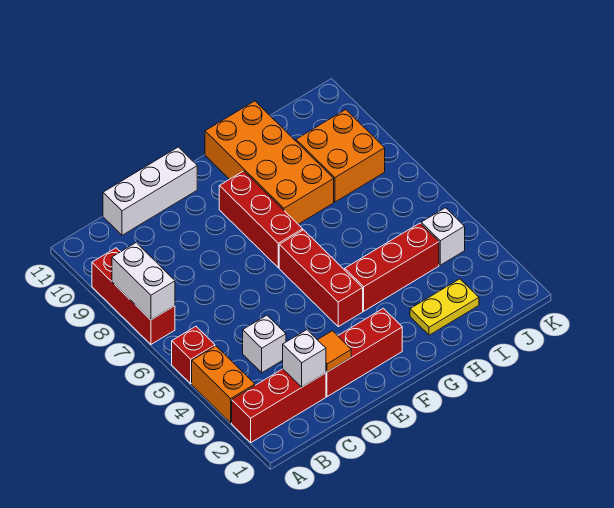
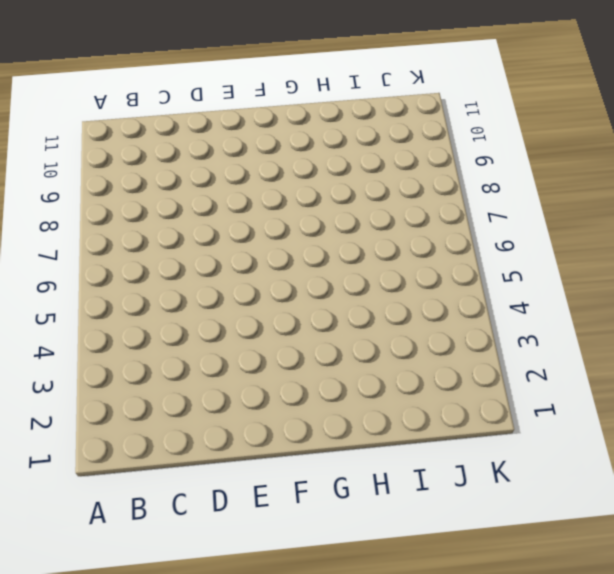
none -> red brick A2:C2 level 1
none -> orange brick A3:A4 level 1
none -> red brick A5 level 1

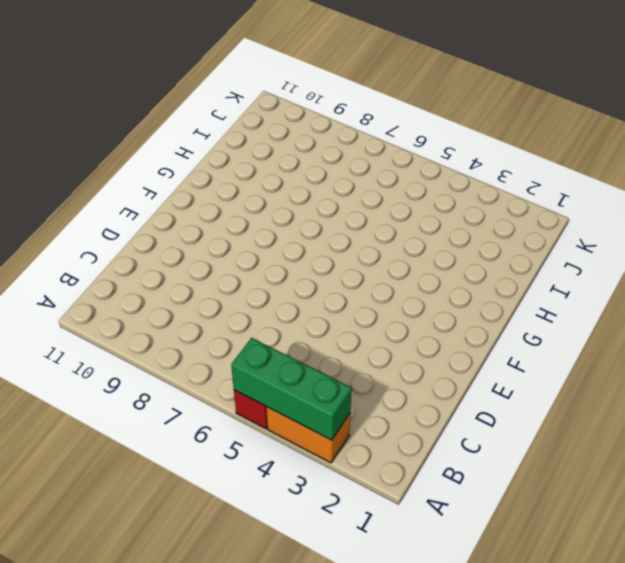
green brick A3:A5 level 2 -> none
none -> red brick A2:C2 level 1
none -> red brick A7:A9 level 1
none -> white brick C4 level 1

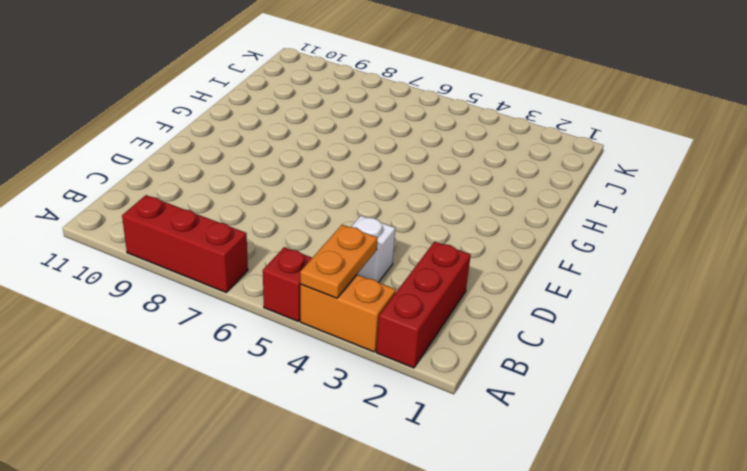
orange plate A4:B4 level 2 -> none
none -> white brick C11:E11 level 1
none -> red brick D2:F2 level 1
none -> red brick F4:F6 level 1

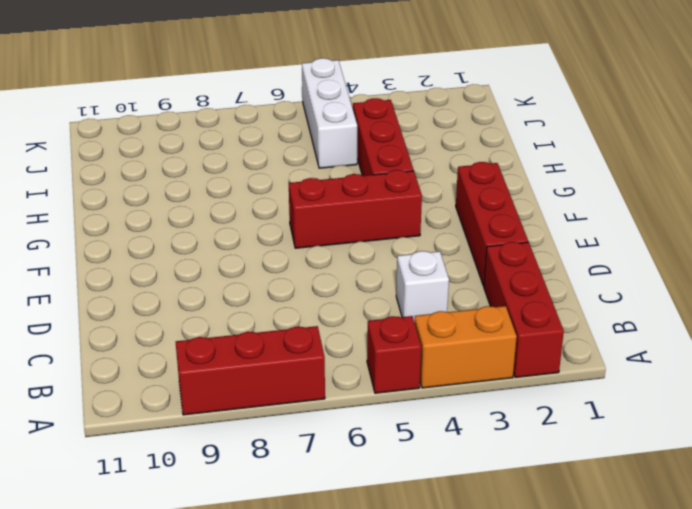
white brick I5:K5 level 1 -> white brick C11:E11 level 1
none -> red brick F7:F9 level 1
none -> orange brick G8:H11 level 1
none -> yellow plate H2:I2 level 1

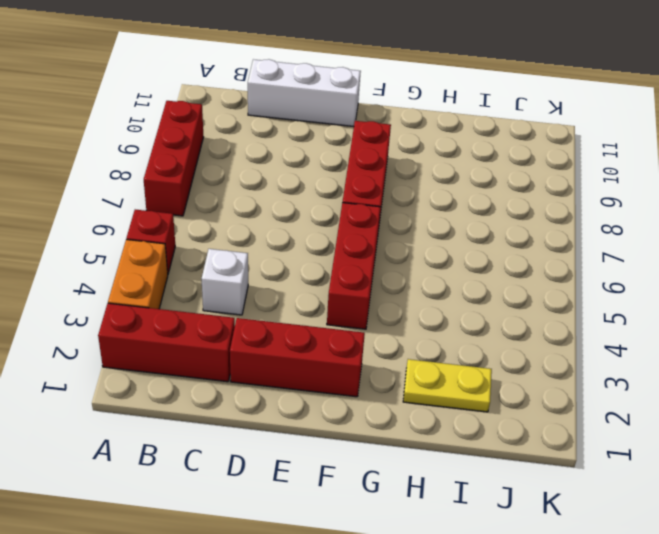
none -> red brick G4:I4 level 1
none -> orange brick G8:H11 level 1
none -> orange brick I8:J9 level 1

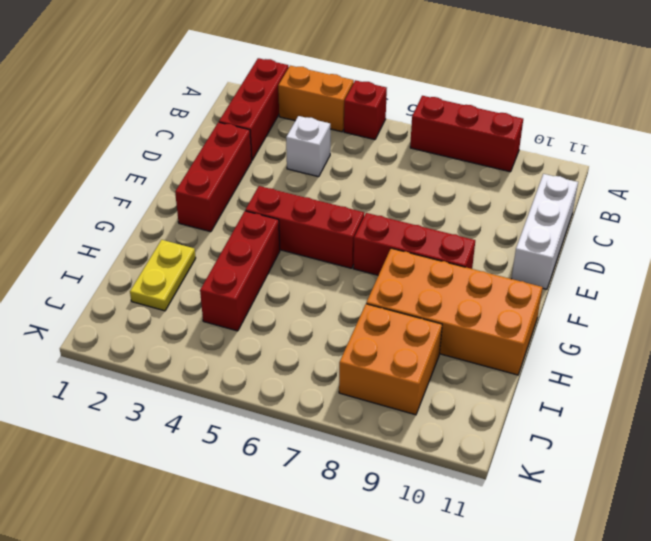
none -> white brick J4 level 1
none -> white brick A7:A8 level 2
none -> white brick C2 level 2

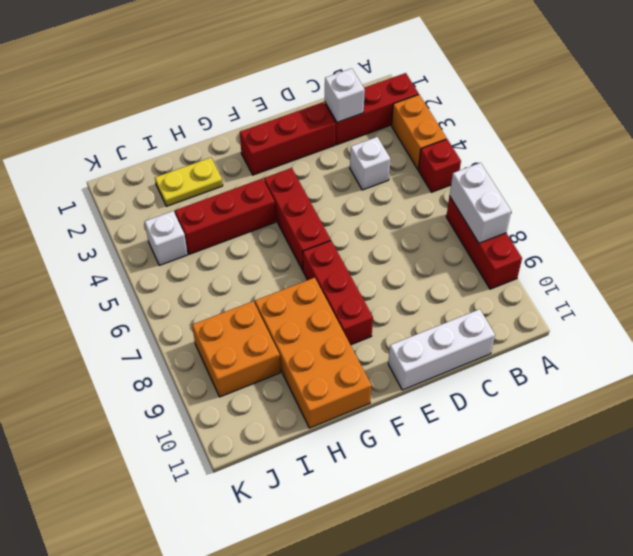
none -> orange tile D2 level 2

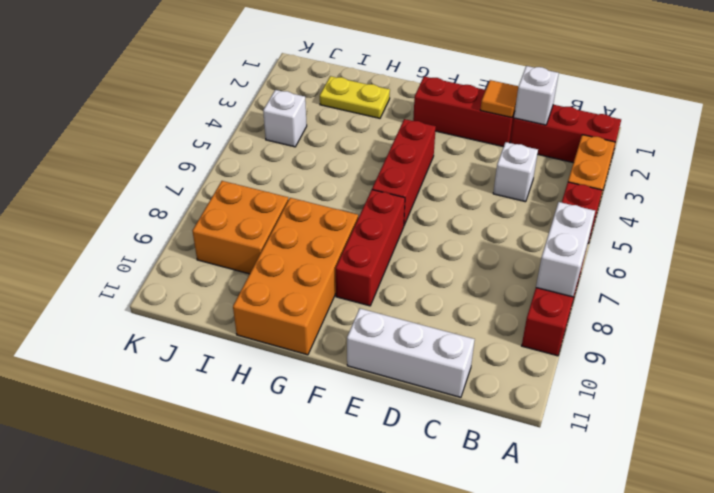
none -> red brick G4:I4 level 1

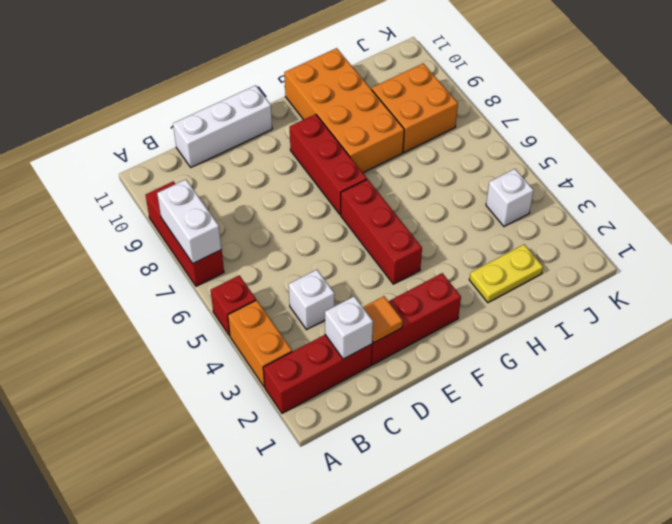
none -> red brick G4:I4 level 1

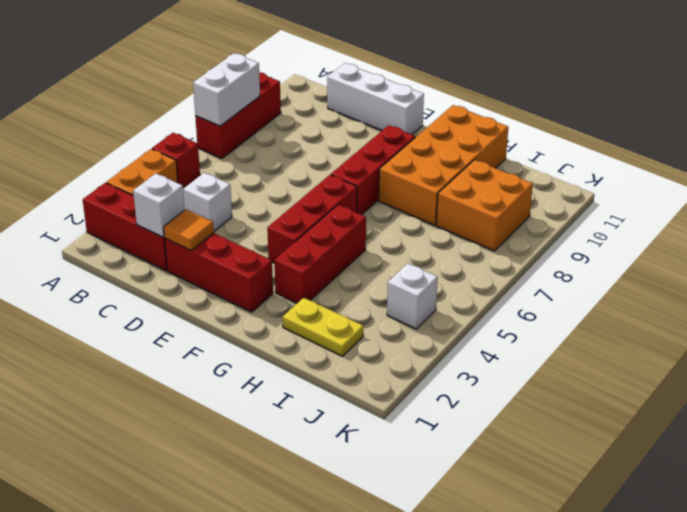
red brick G3:G5 level 1 -> red brick G4:I4 level 1

